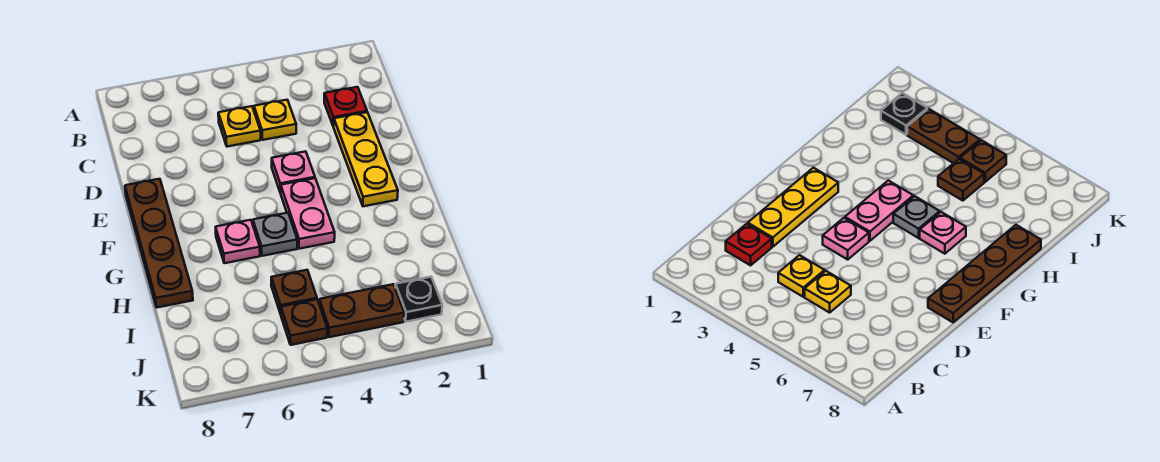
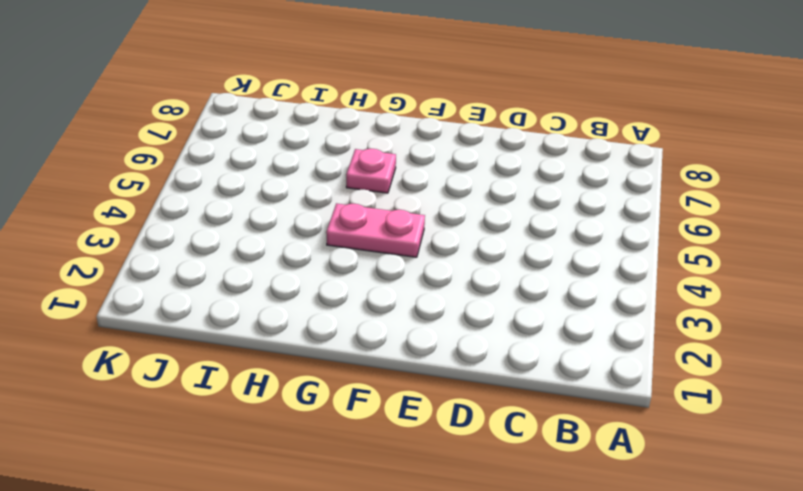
none -> red plate C2 level 1
none -> yellow plate C4 level 1
none -> yellow plate C5 level 1

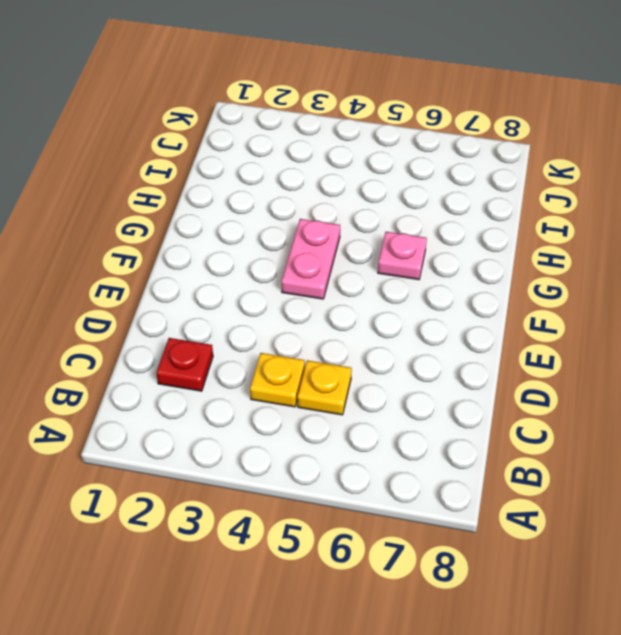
none -> yellow plate D2:F2 level 1
none -> pink plate E4 level 1
none -> brown plate E8:H8 level 1

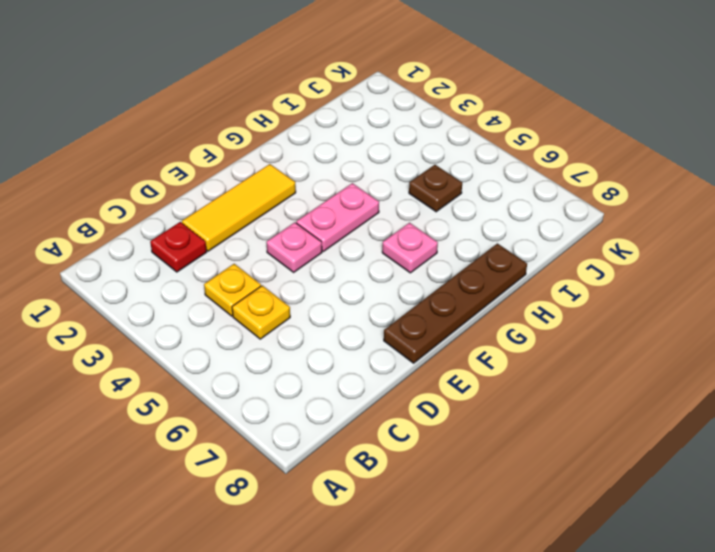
yellow tile D2:F2 level 1 -> yellow plate D2:F2 level 1
none -> grey plate G5 level 1
none -> black plate J2 level 1
none -> brown plate J3:J4 level 1

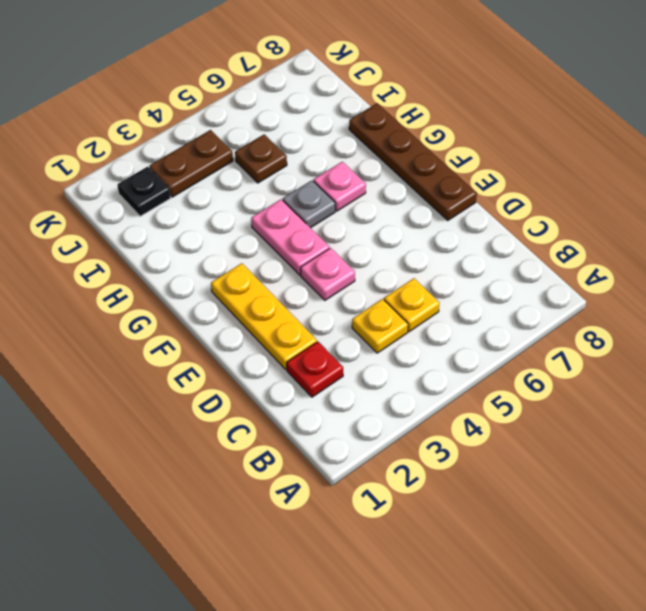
none -> brown plate J5 level 1

